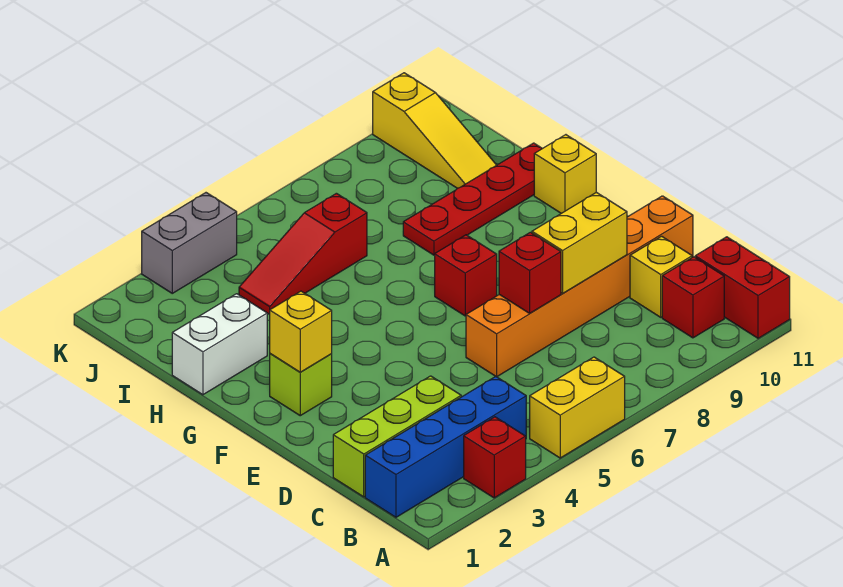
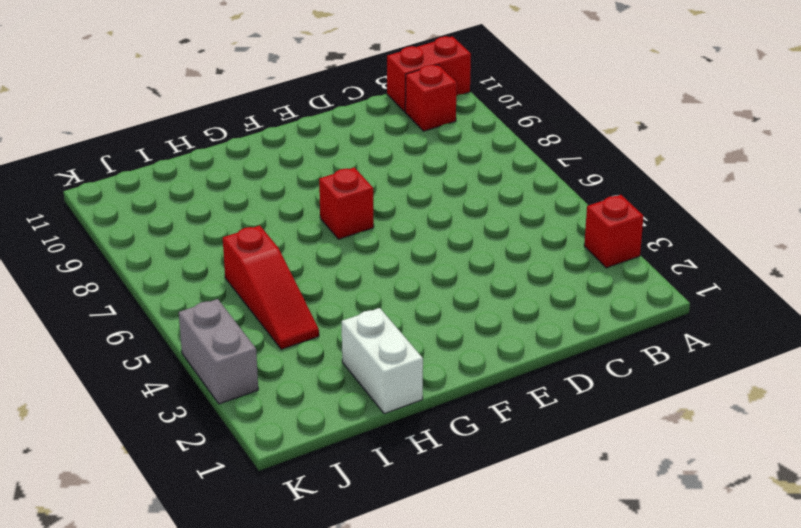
none -> yellow brick A5:A6 level 1
none -> blue brick B1:B4 level 1
none -> lime brick C1:C3 level 1

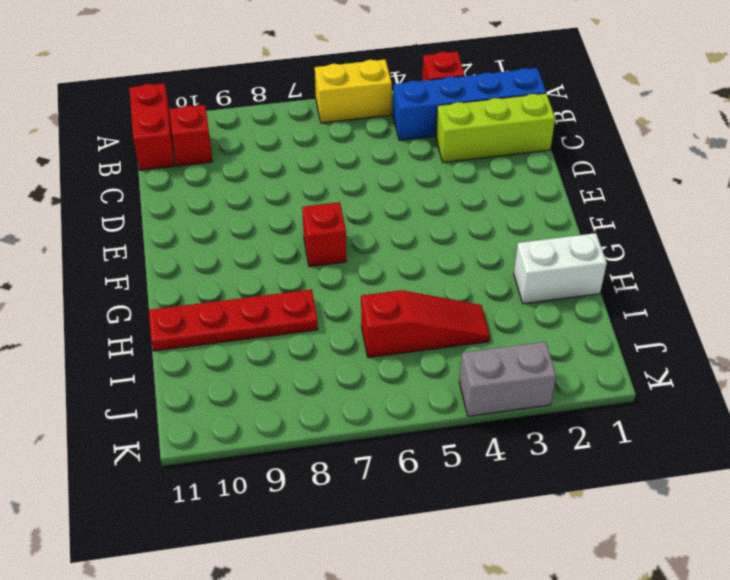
none -> yellow brick C10 level 1
none -> orange brick D6:D11 level 1
none -> lime brick F2 level 1

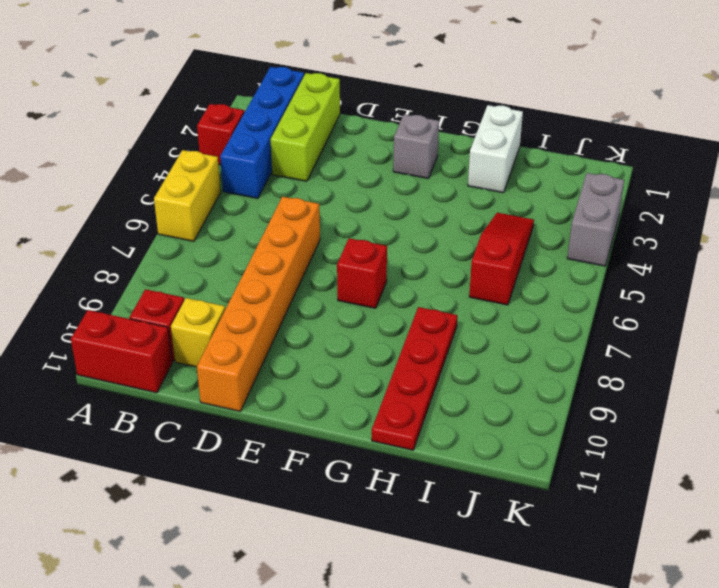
grey brick F2 level 1 -> lime brick F2 level 1
none -> yellow brick G11 level 1
none -> yellow slope I10:K10 level 1 top K
none -> red brick D7 level 2

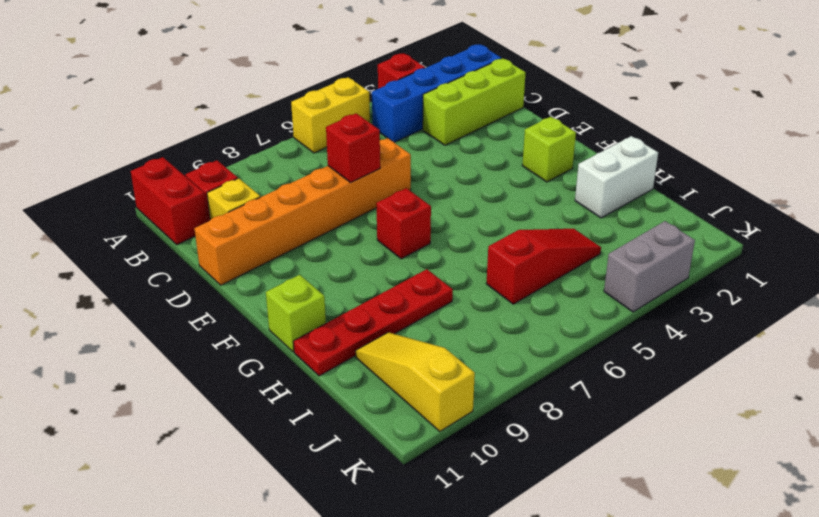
lime brick G11 level 1 -> yellow brick G11 level 1
none -> yellow brick D8:D9 level 2
none -> yellow brick F2 level 2

